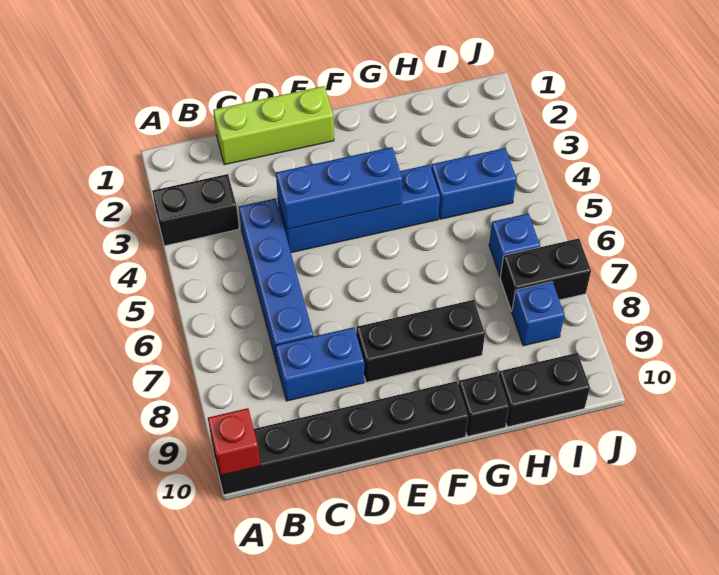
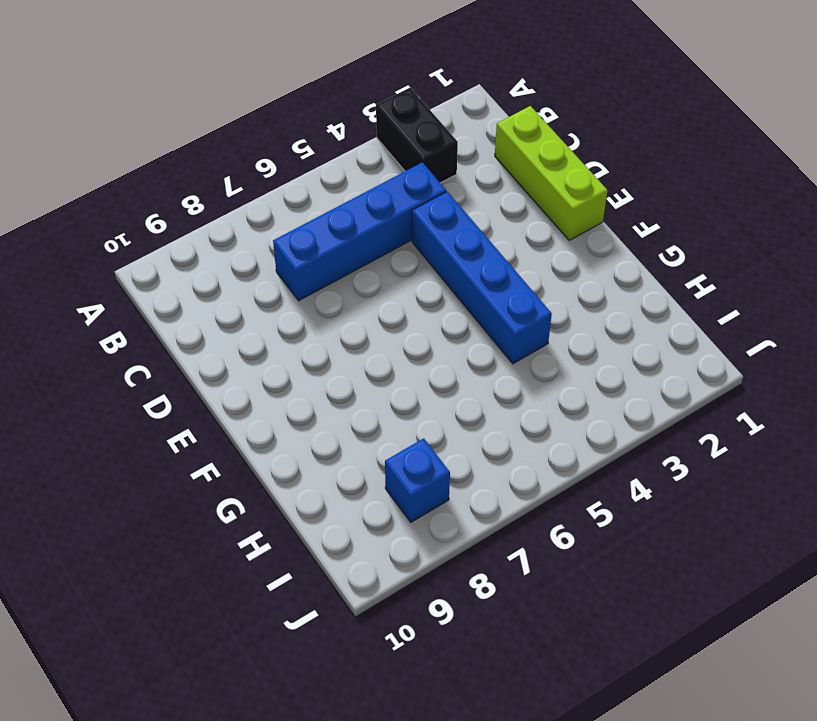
none -> black brick A10:F10 level 1
none -> blue brick C8:D8 level 1
none -> black brick E8:G8 level 1

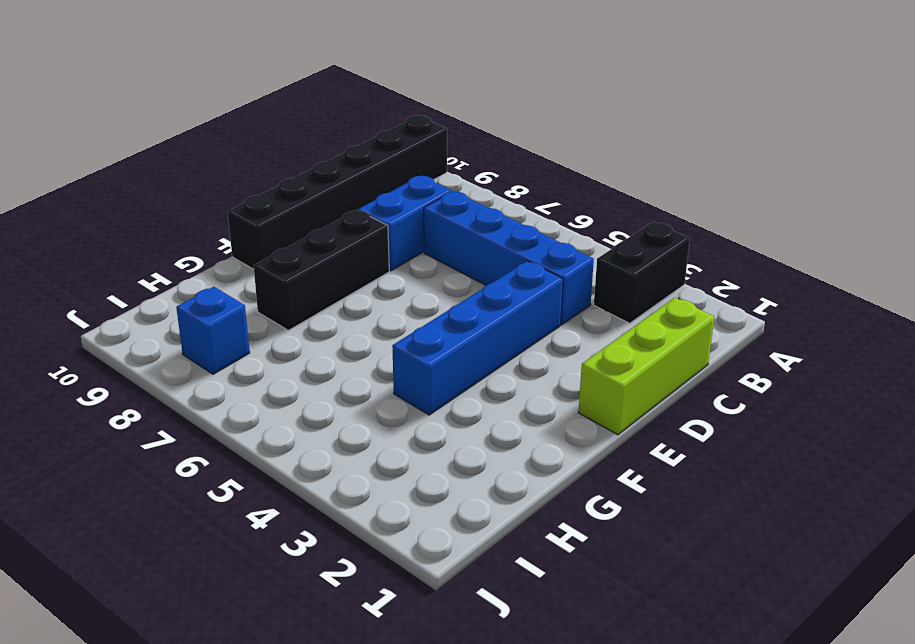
none -> black brick G10 level 1
none -> blue brick H4:I4 level 1
none -> black brick H10:I10 level 1

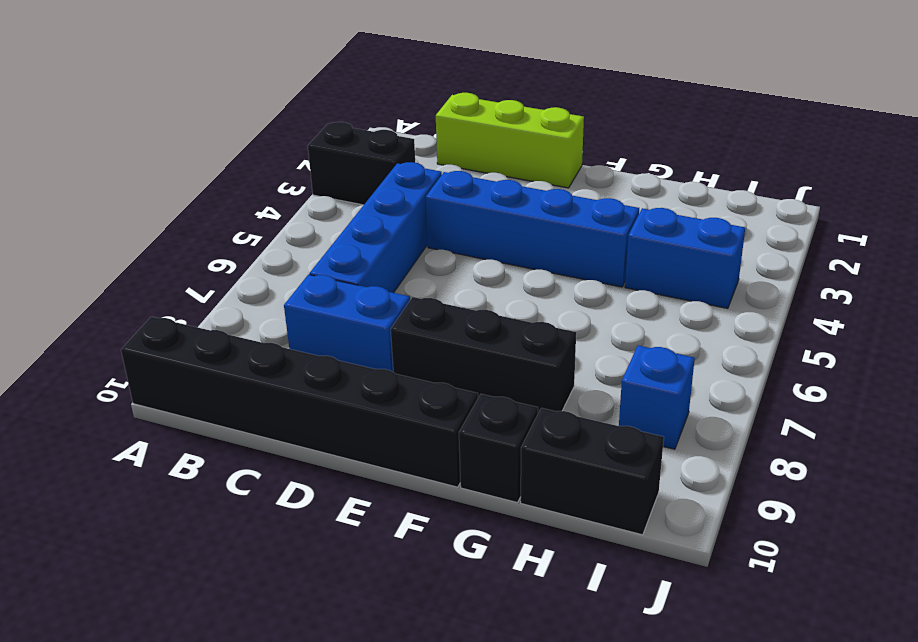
none -> blue brick I6 level 1
none -> black brick I7:J7 level 1
none -> red brick A10 level 2

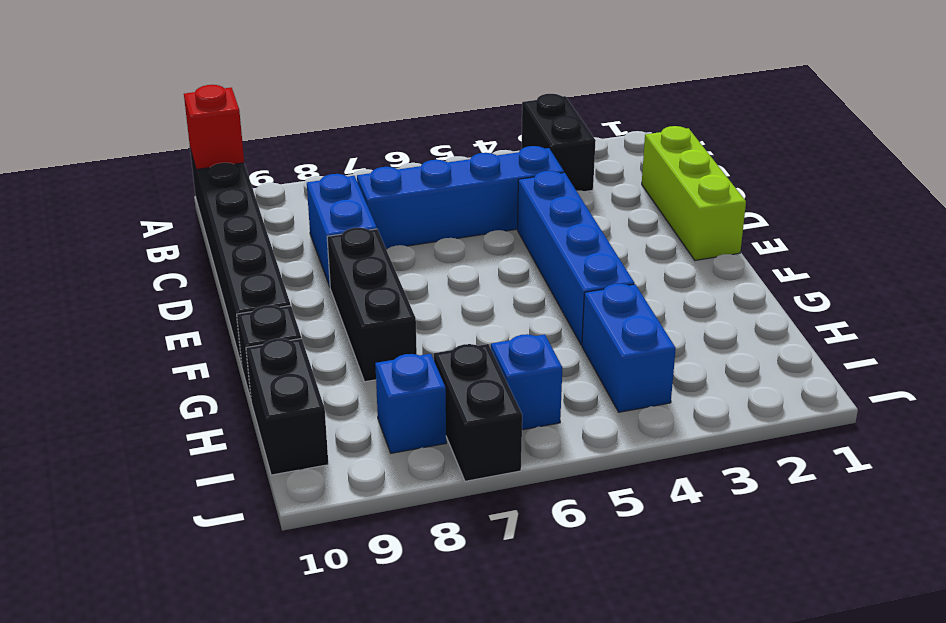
none -> blue brick D4:F4 level 2

